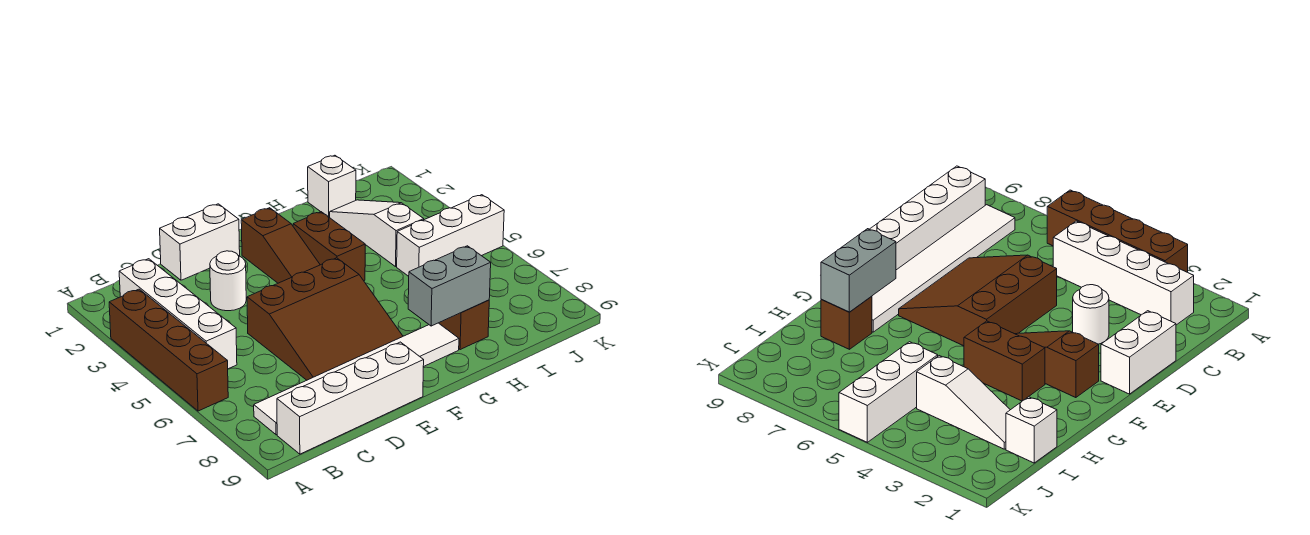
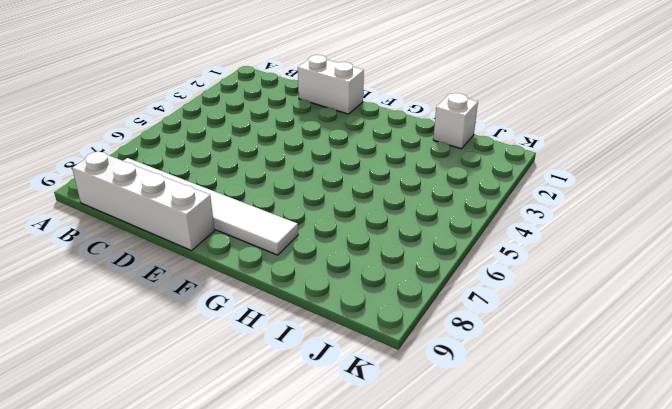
none -> brown brick A3:A6 level 1
none -> white brick B2:B5 level 1
none -> white round brick D3 level 1

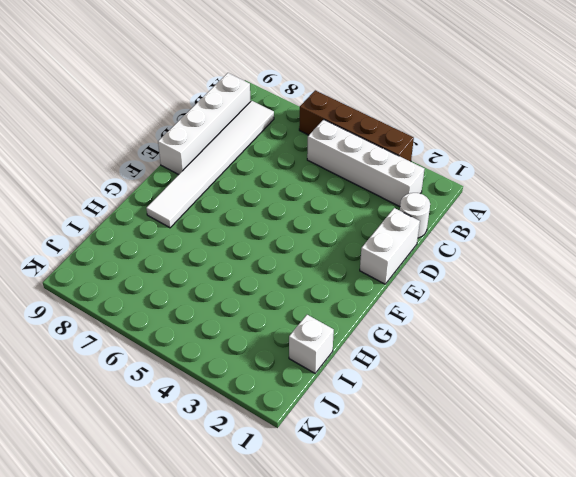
white round brick C1 level 1 -> white round brick D3 level 1
none -> brown slope D5:F7 level 1 top 5
none -> brown slope F2:F4 level 1 top 2
none -> brown brick G3:G4 level 1

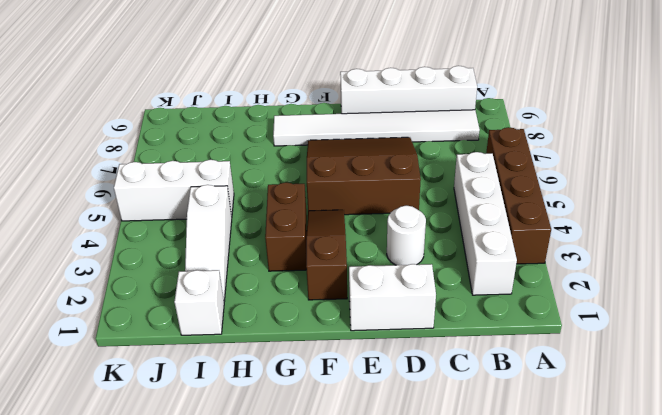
none -> brown brick H8 level 1
none -> grey brick G8:H8 level 2

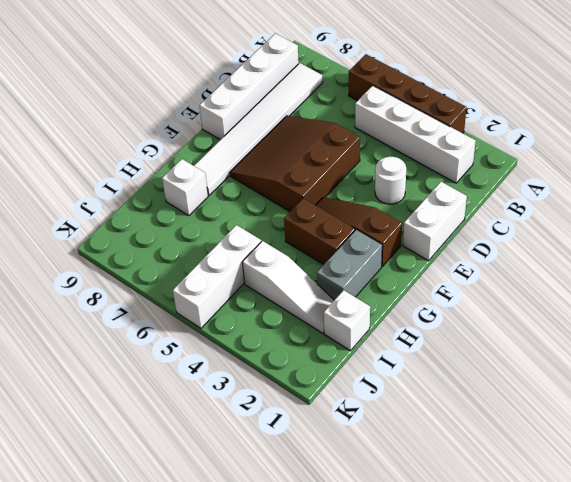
grey brick G2:H2 level 1 -> grey brick G8:H8 level 2
white brick H8 level 1 -> brown brick H8 level 1

